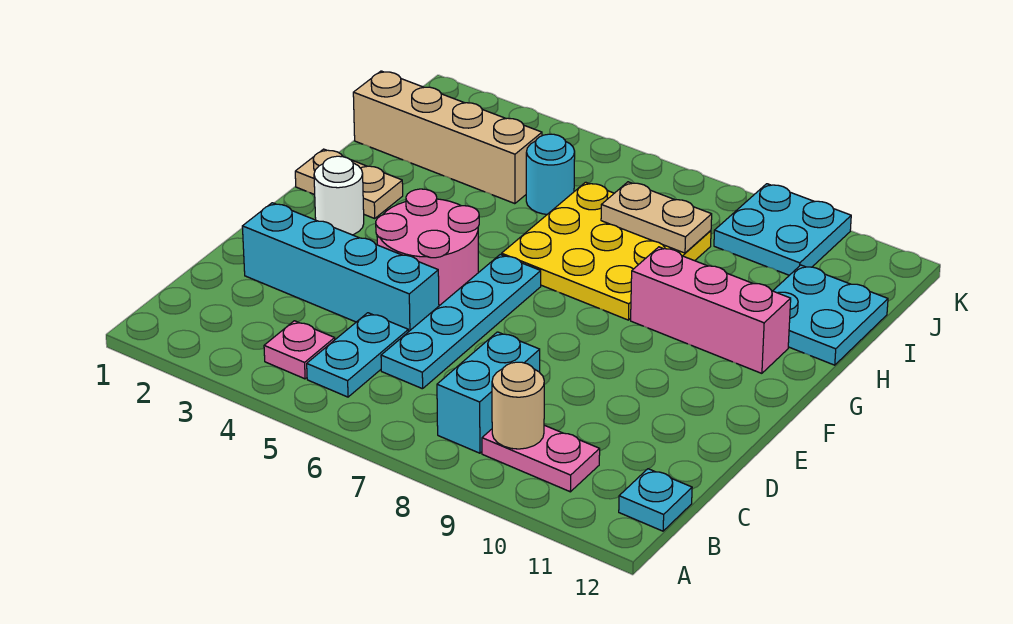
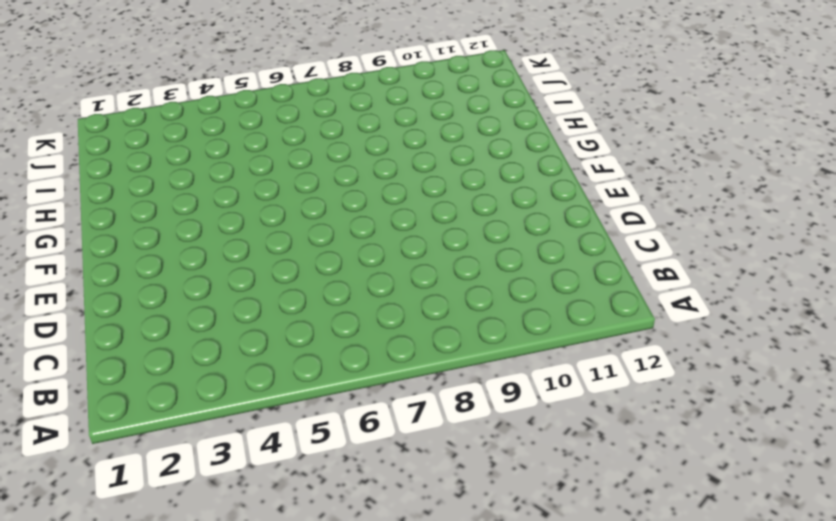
none -> pink plate B4 level 1
none -> cyan plate B5:C5 level 1
none -> cyan brick B8:C8 level 1

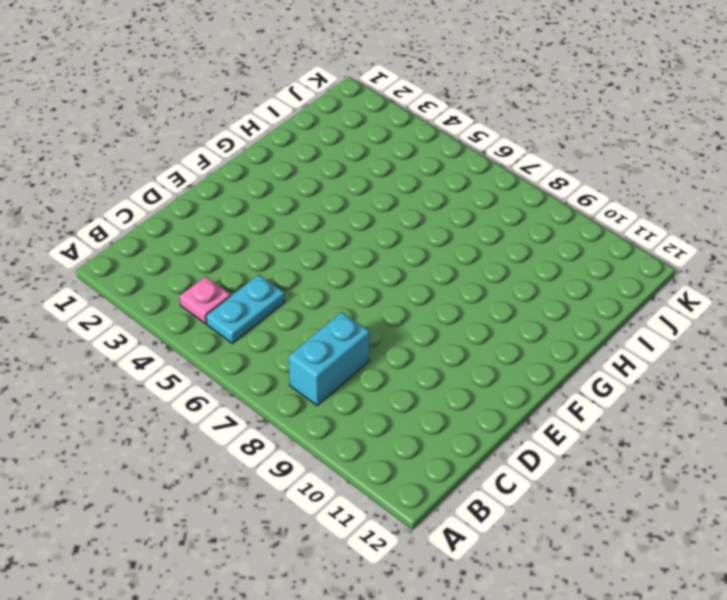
none -> pink plate B9:B10 level 1
none -> cyan plate B12 level 1
none -> cyan plate C6:F6 level 1

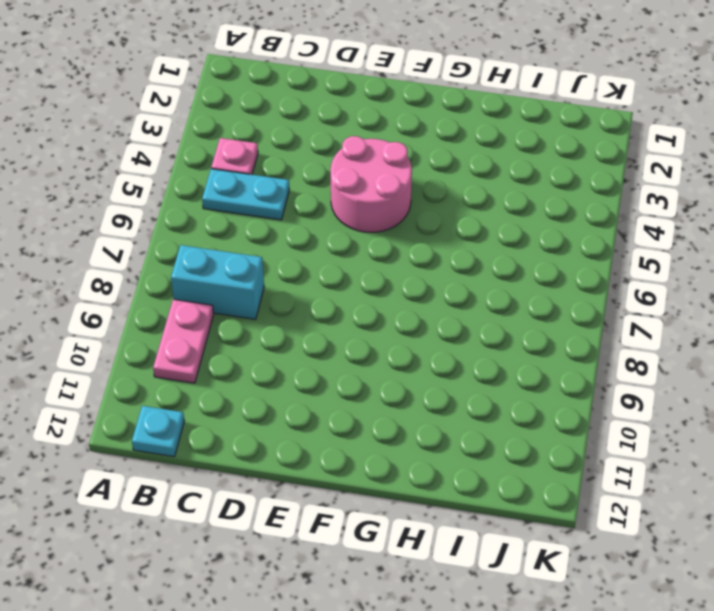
none -> cyan plate C6:F6 level 1
none -> cyan brick D2:D5 level 1
none -> white round brick F2 level 1

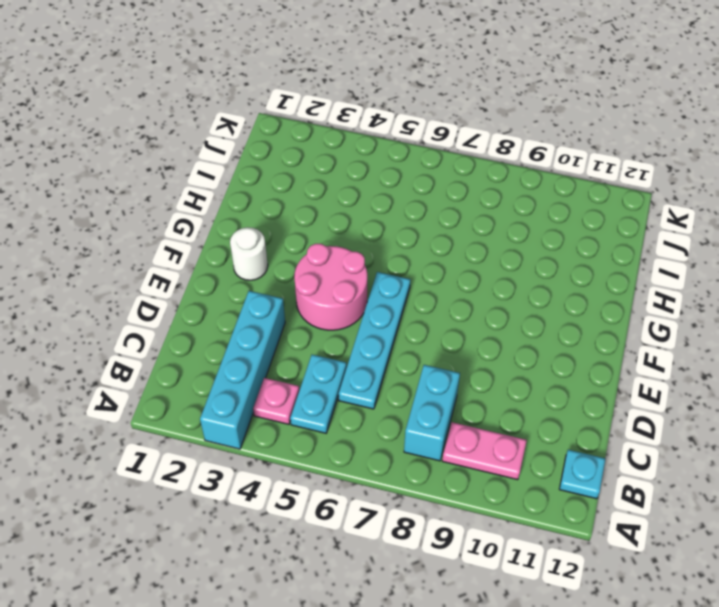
cyan brick A3:D3 level 1 -> cyan brick D2:D5 level 1
none -> tan plate G1:G2 level 1
none -> yellow plate G6:I8 level 1
none -> pink brick G9:G11 level 1

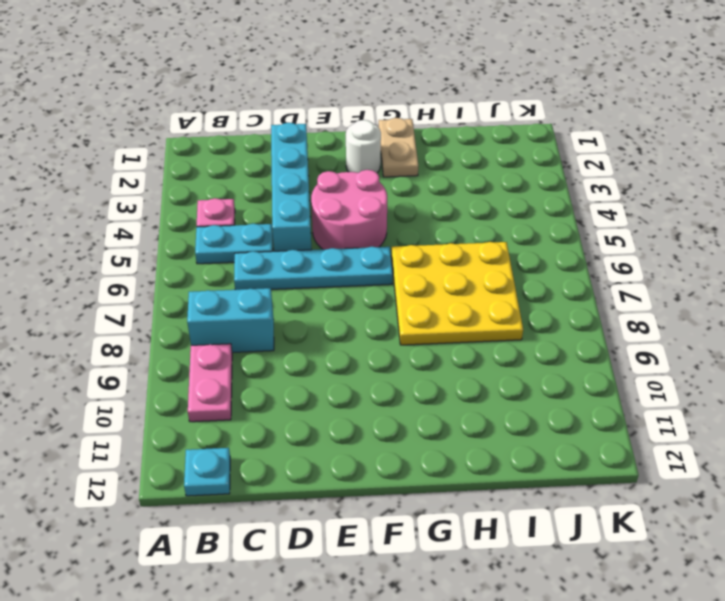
none -> pink brick G9:G11 level 1
none -> cyan plate H11:I12 level 1
none -> tan brick I1:I4 level 1

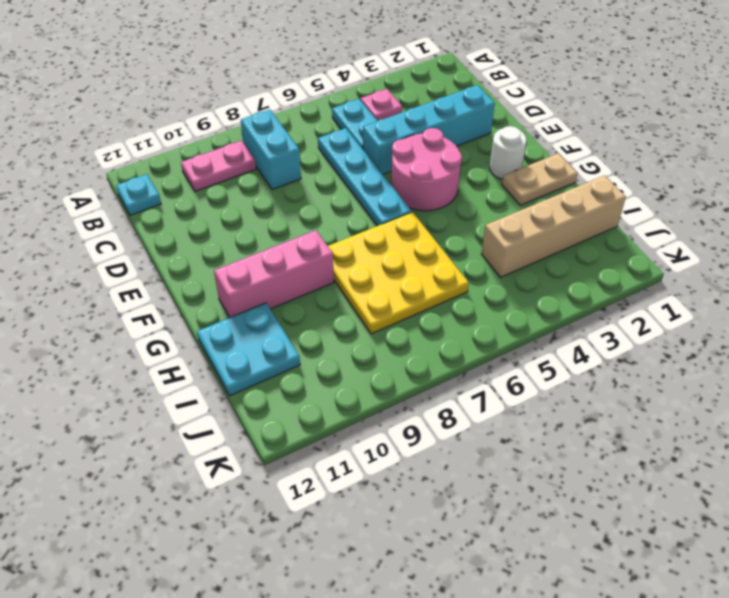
none -> cyan round brick I5 level 1
none -> cyan plate J9:K10 level 1
none -> tan round brick B9 level 2

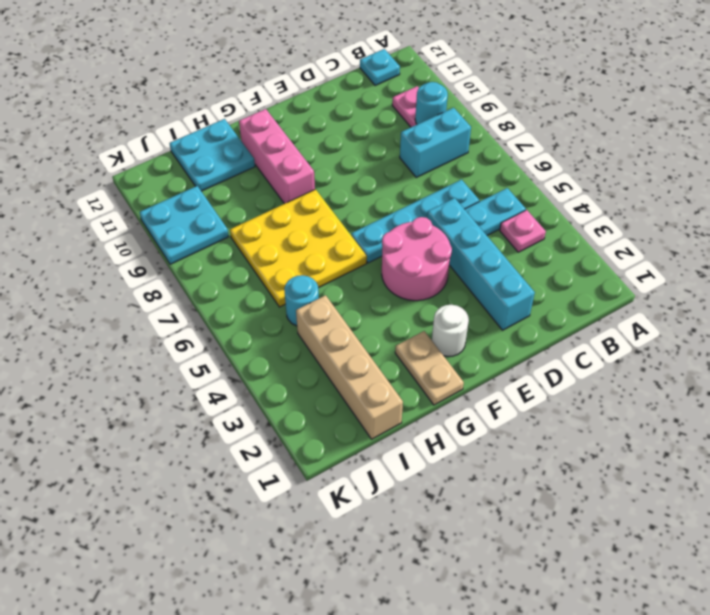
cyan round brick B9 level 2 -> tan round brick B9 level 2
none -> tan plate I7:I8 level 2

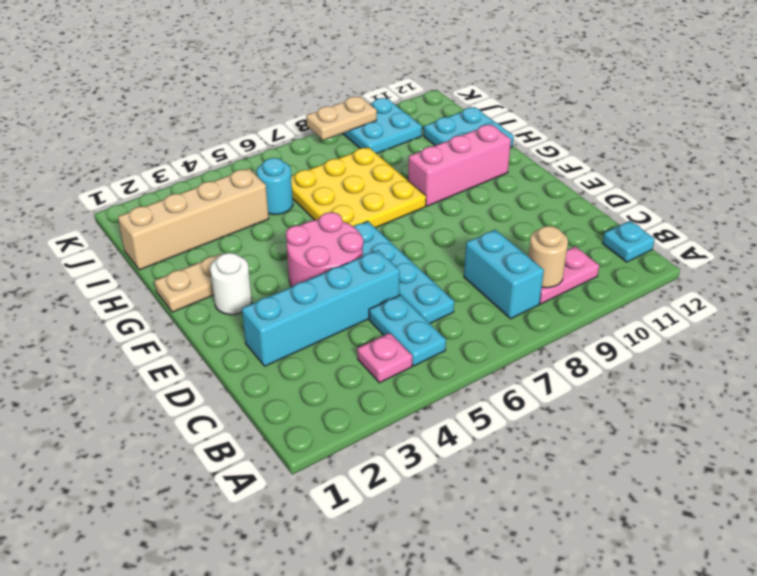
tan plate K8:K9 level 2 -> tan plate I7:I8 level 2

